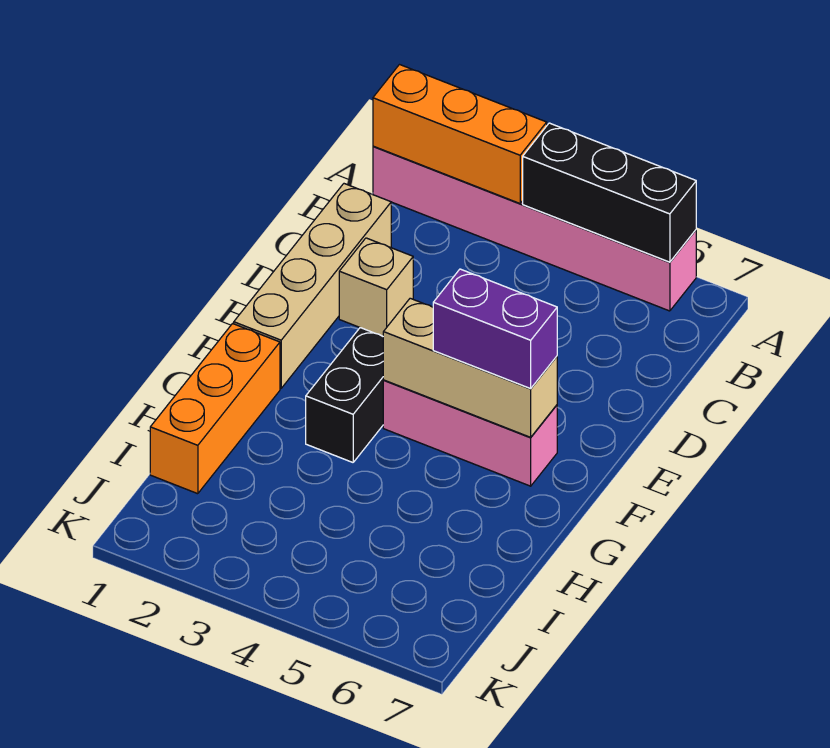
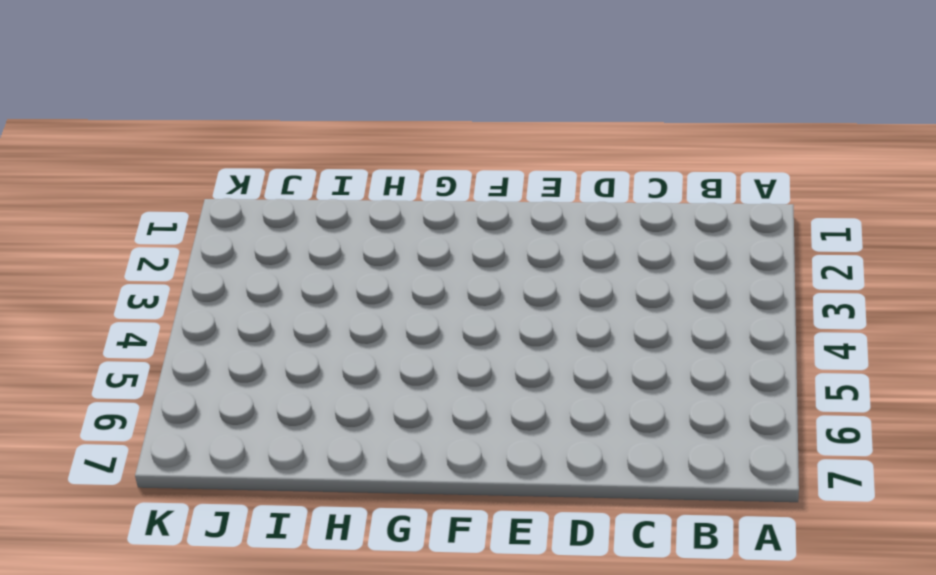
none -> pink brick A1:A6 level 1
none -> tan brick C1:F1 level 1

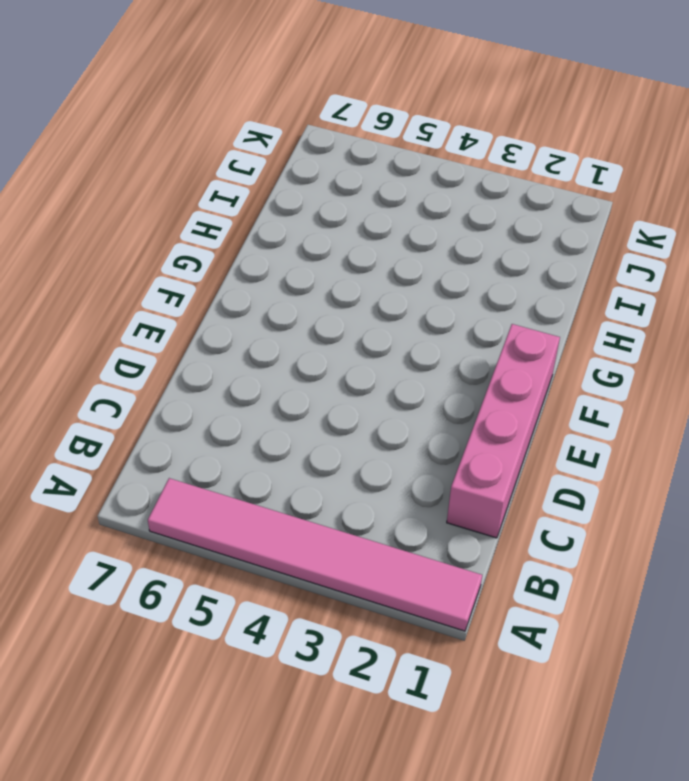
pink tile A1:A6 level 1 -> pink brick A1:A6 level 1
pink brick C1:F1 level 1 -> tan brick C1:F1 level 1
none -> tan brick D2 level 1
none -> black brick F3:G3 level 1

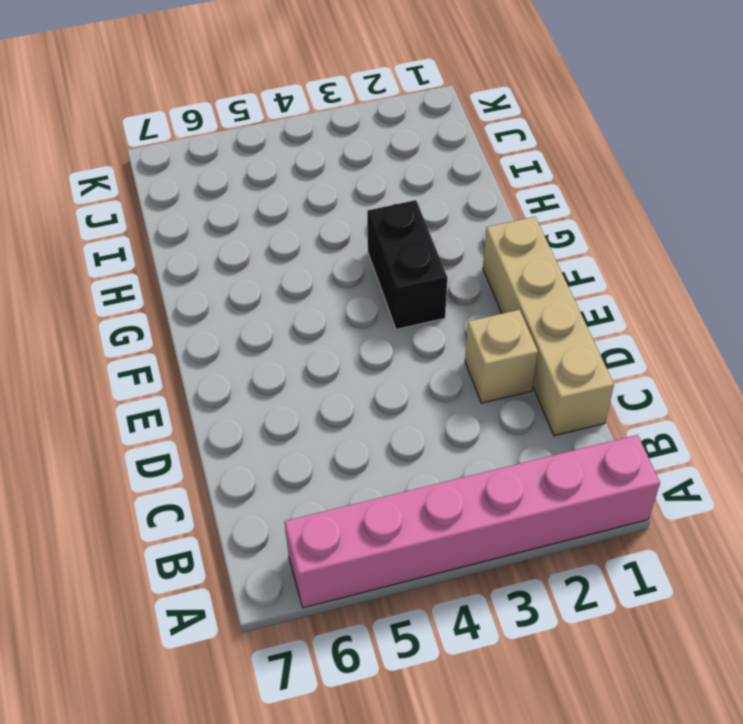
none -> pink brick F4:F6 level 1
none -> orange brick G1:I1 level 1

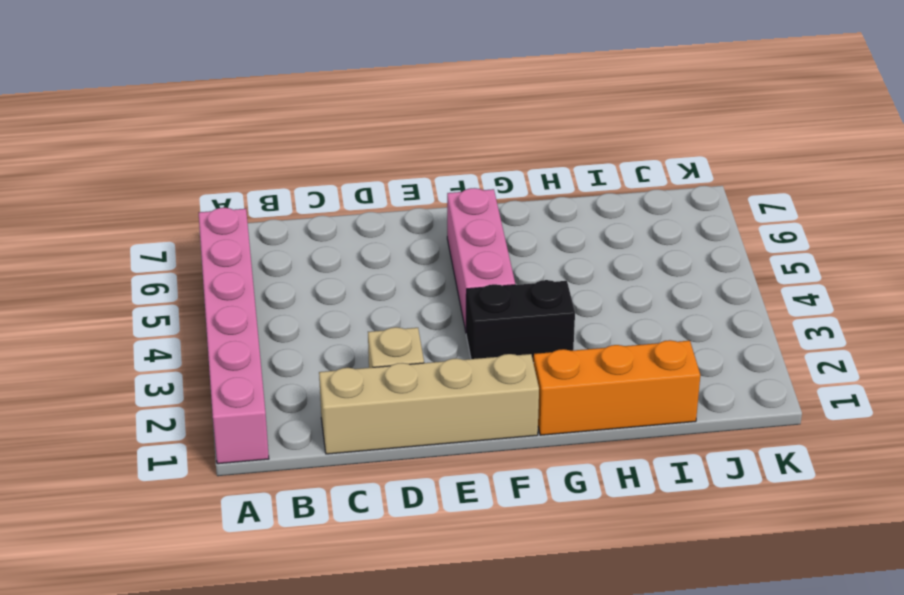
none -> orange brick A1:A3 level 2
none -> black brick A4:A6 level 2

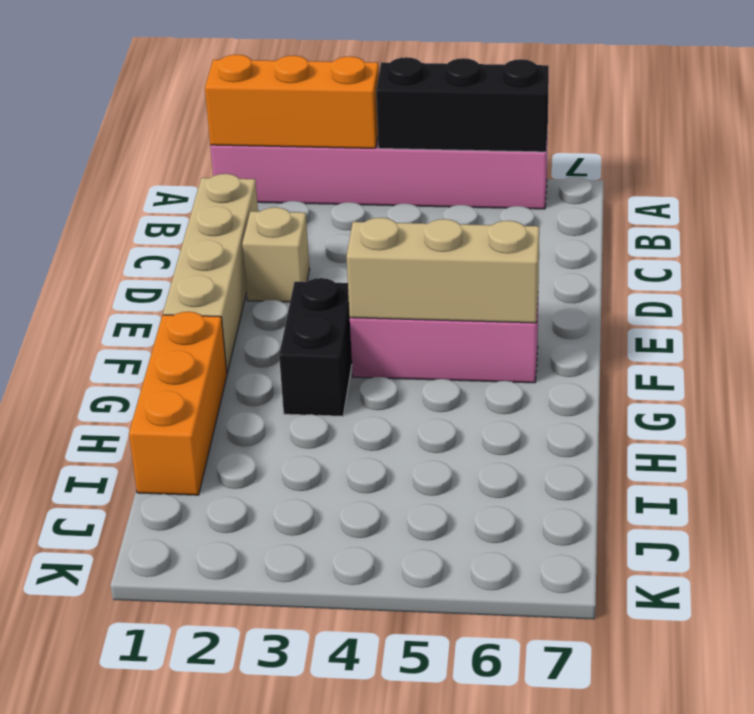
none -> purple brick F5:F6 level 3

